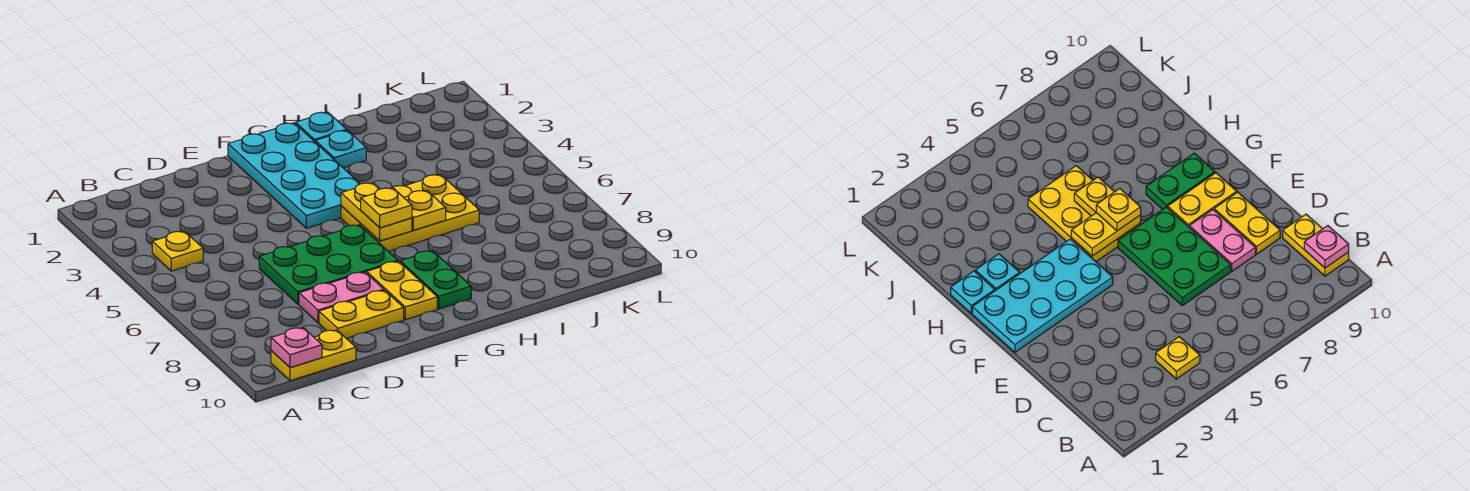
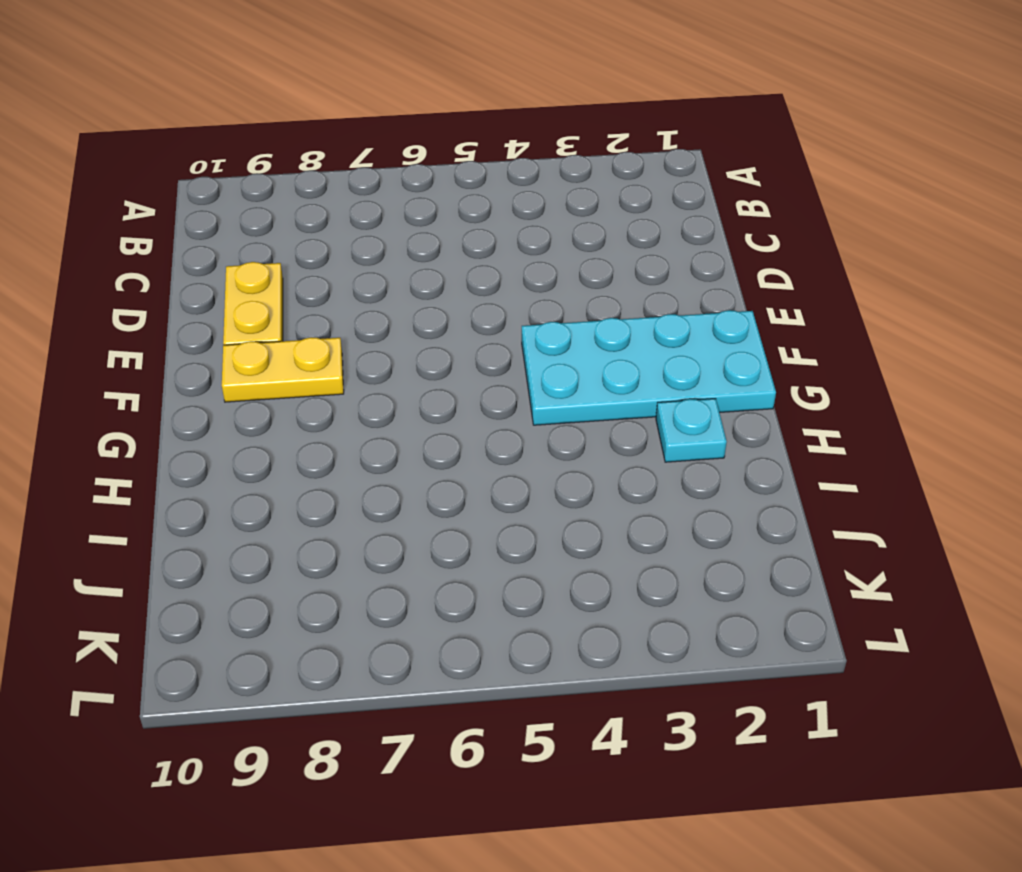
none -> yellow plate B4 level 1
none -> yellow plate B10:C10 level 1
none -> green plate D6:F7 level 1

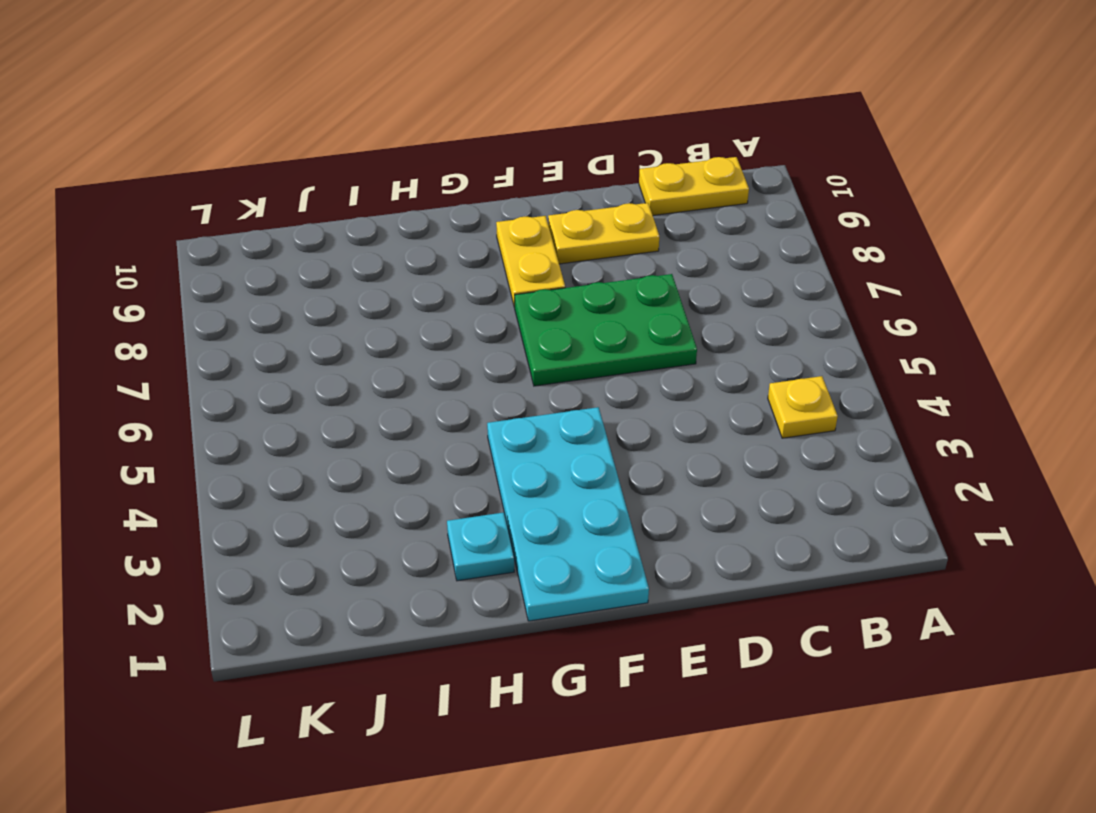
none -> pink plate D8:E8 level 1
none -> yellow plate G5:I6 level 1
none -> green plate G8:G9 level 1

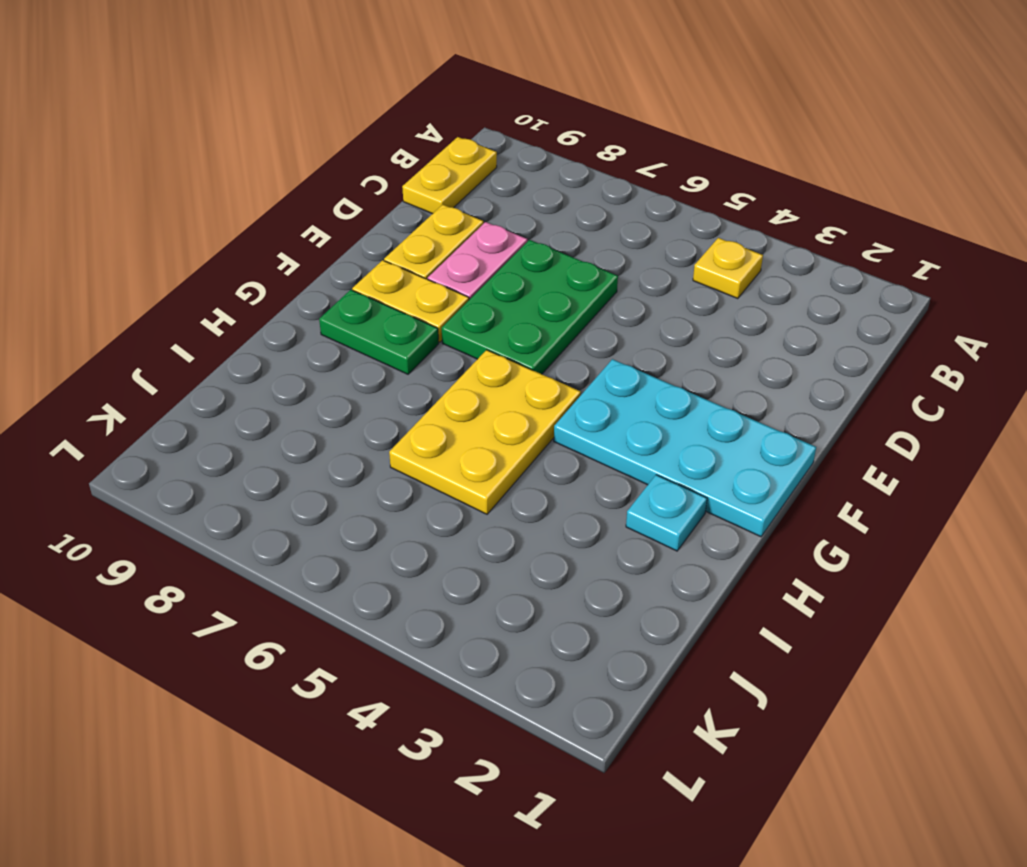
none -> cyan plate H1 level 1
none -> pink plate B10 level 2
none -> yellow plate G5:G6 level 2

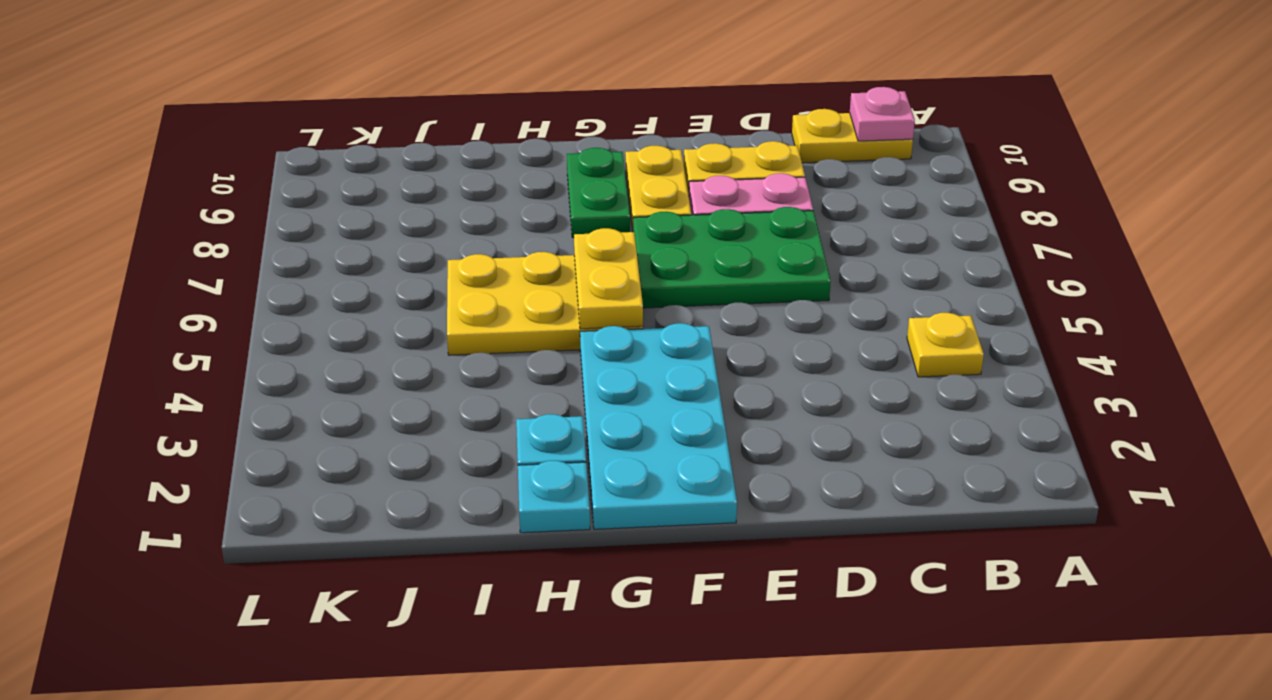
none -> yellow plate H6 level 2
none -> yellow plate G6 level 3

